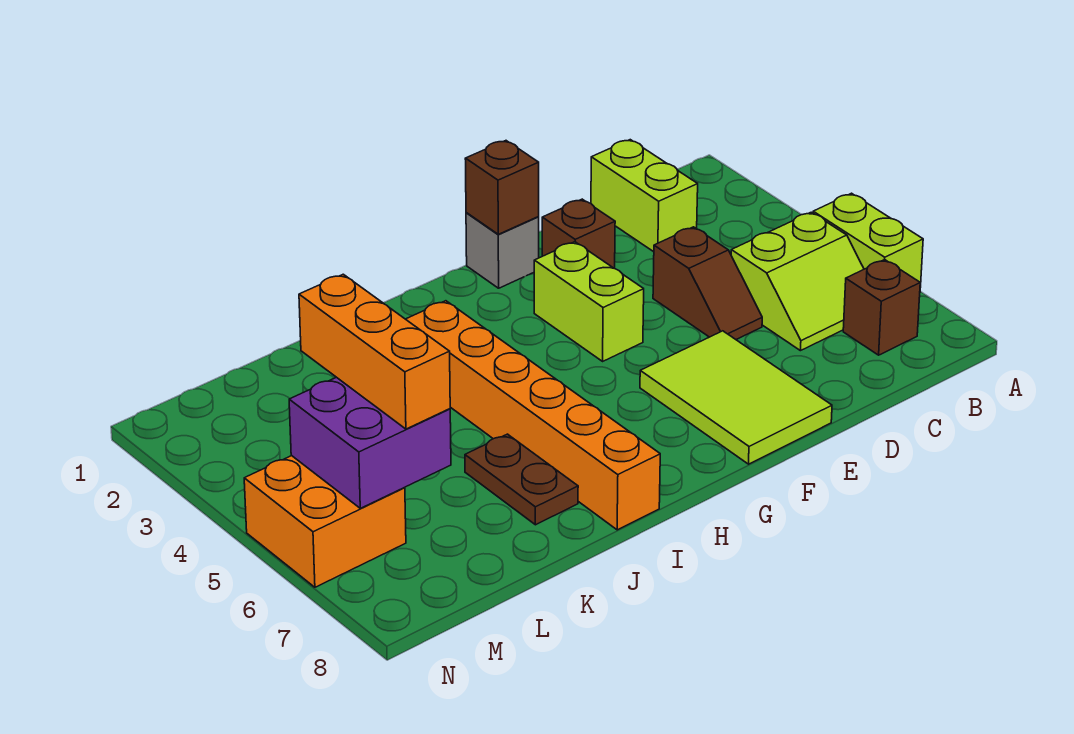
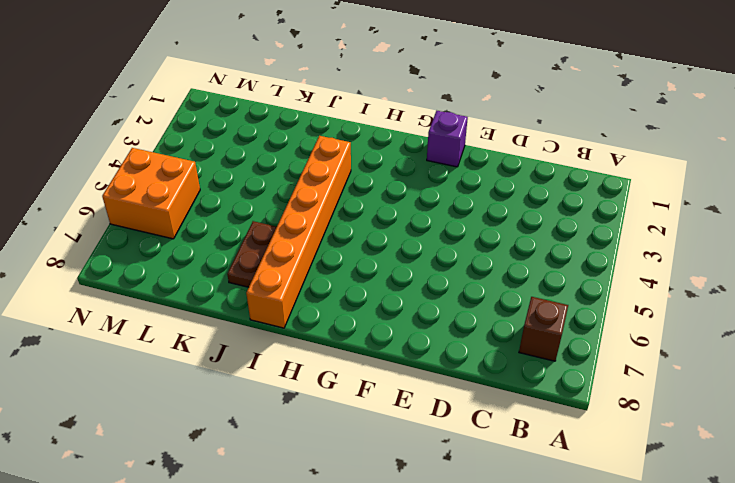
purple brick F1 level 1 -> grey brick F1 level 1
none -> lime brick A5:A6 level 1
none -> lime slope B5:C6 level 1 top 5
none -> lime brick C1:C2 level 1

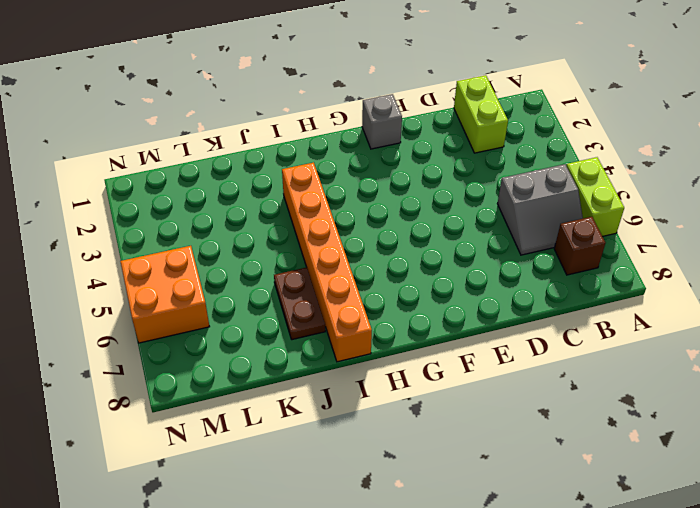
grey slope B5:C6 level 1 top 5 -> lime slope B5:C6 level 1 top 5
none -> brown slope D4:D5 level 1 top 4
none -> brown brick E2 level 1
none -> lime tile E6:F8 level 1

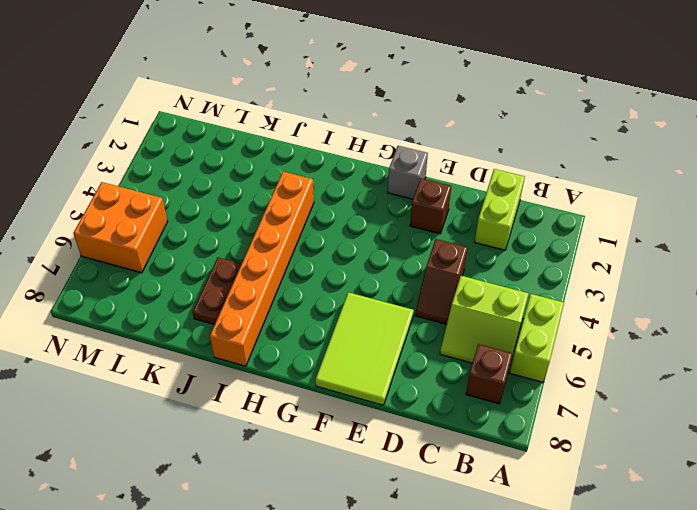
none -> lime brick F3:F4 level 1
none -> brown brick F1 level 2
none -> purple brick L5:M6 level 2

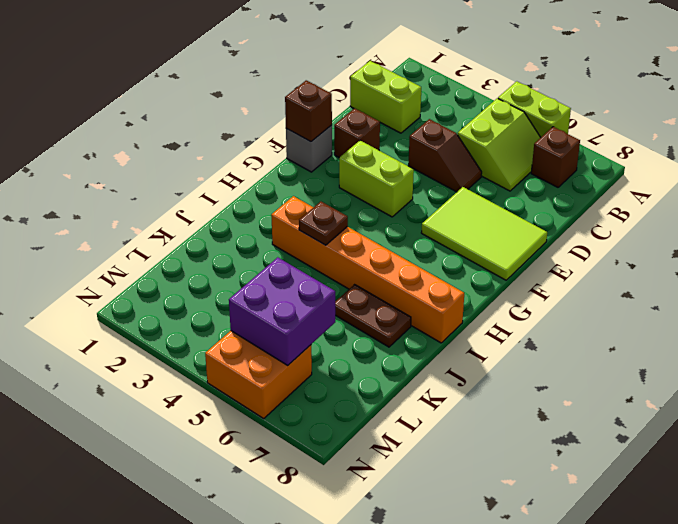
brown plate I4 level 2 -> none
none -> orange brick L4:L6 level 3

